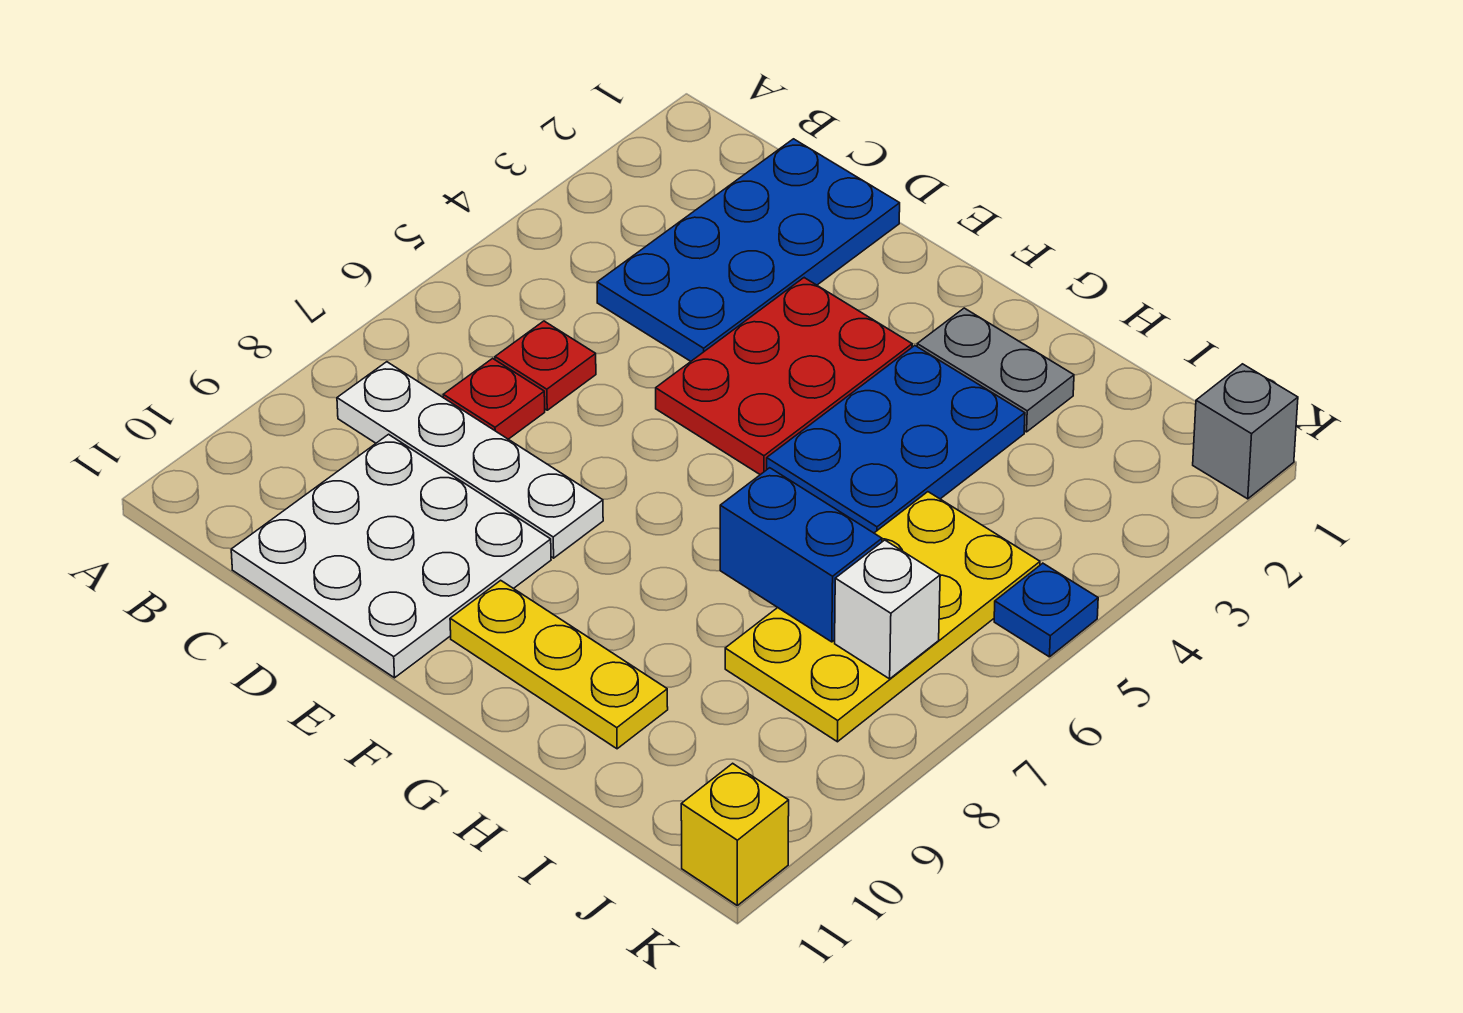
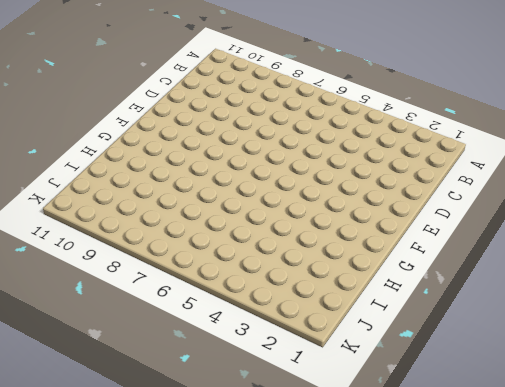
none -> white plate B8:E8 level 1
none -> blue plate C1:D4 level 1
none -> red plate C6 level 1

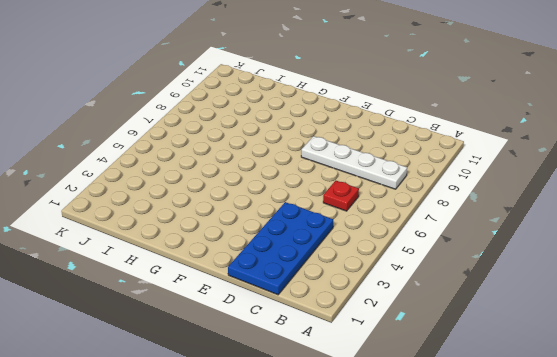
none -> red plate C7 level 1
none -> white plate C9:E11 level 1
none -> red plate E3:F5 level 1

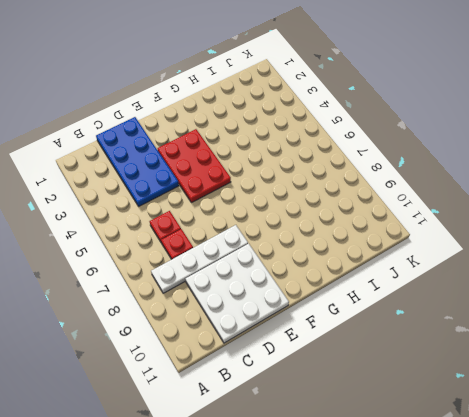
none -> yellow plate F10:H10 level 1
none -> grey plate G2:H2 level 1
none -> blue plate G3:H5 level 1

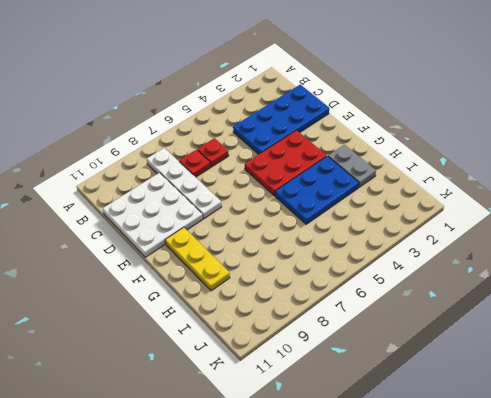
none -> yellow plate I5:J8 level 1
none -> grey brick K1 level 1
none -> blue plate K5 level 1

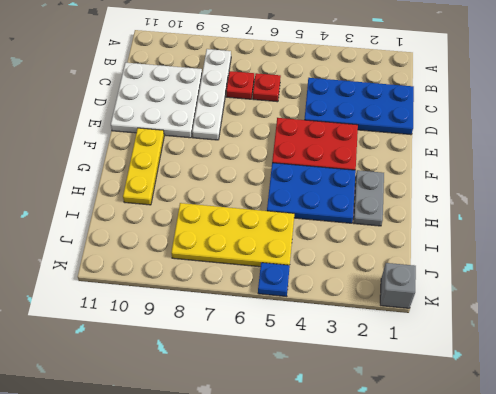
none -> yellow brick K11 level 1
none -> blue brick H7:I7 level 2
none -> white brick J7 level 2

